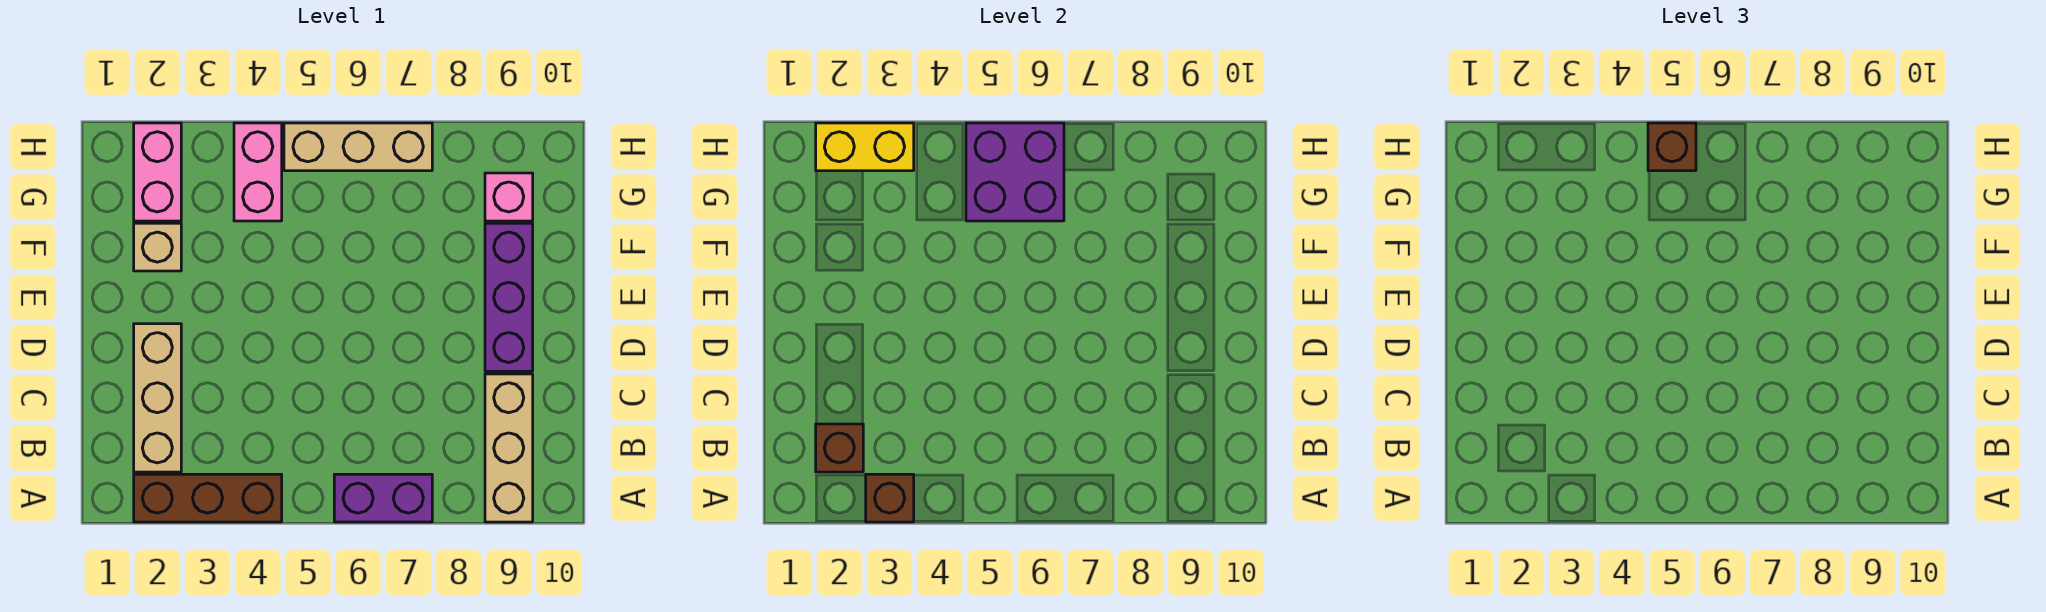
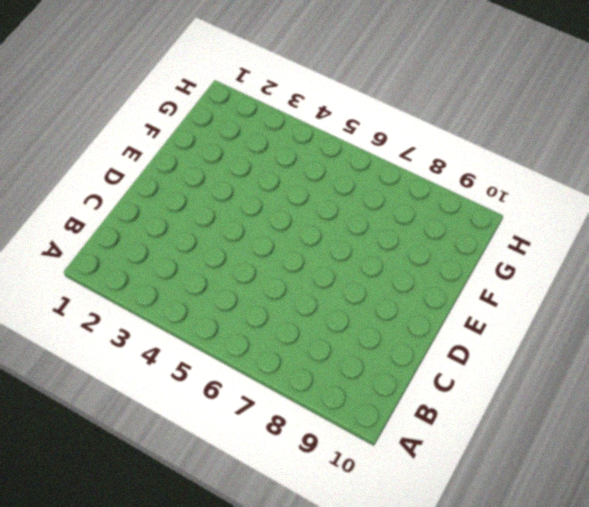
none -> brown brick A2:A4 level 1
none -> purple brick A6:A7 level 1
none -> tan brick A9:C9 level 1

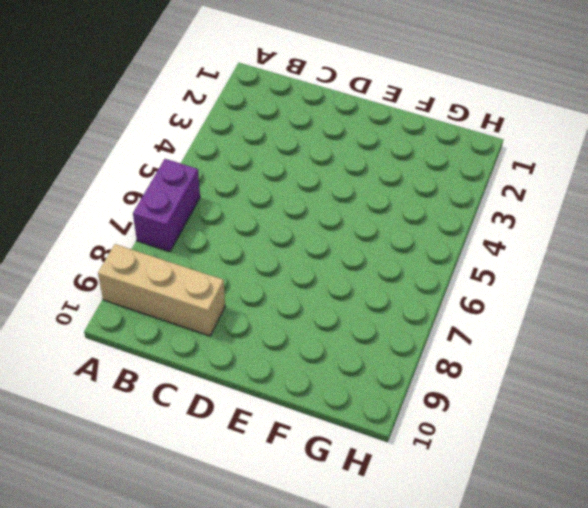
none -> brown brick A2:A4 level 1
none -> tan brick B2:D2 level 1
none -> purple brick D9:F9 level 1

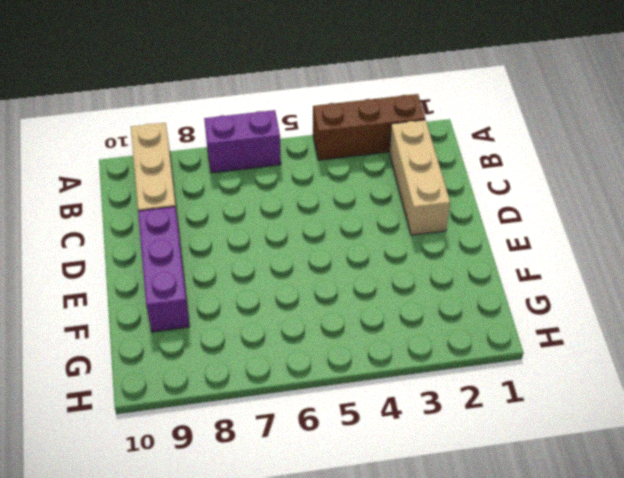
none -> tan brick F2 level 1
none -> pink brick G2:H2 level 1
none -> pink brick G4:H4 level 1

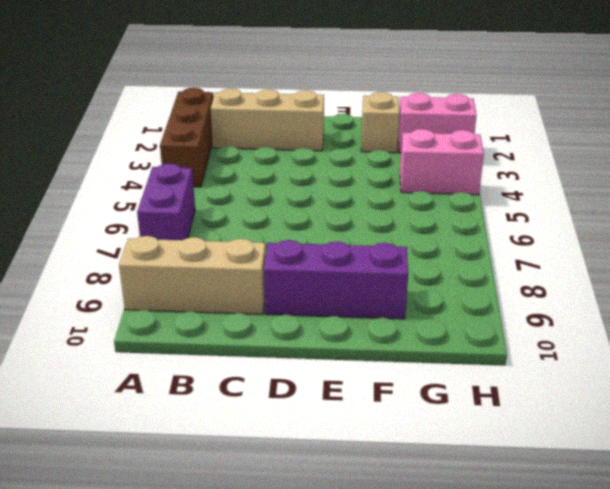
none -> pink brick G9 level 1
none -> tan brick H5:H7 level 1
none -> brown brick A3 level 2

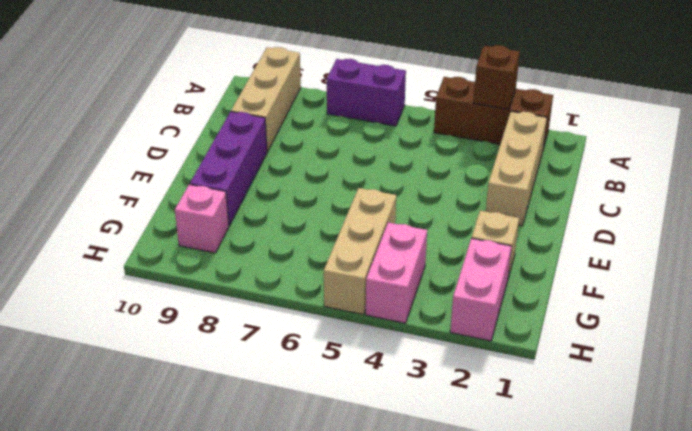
tan brick F5:H5 level 1 -> tan brick H5:H7 level 1
none -> brown brick B2 level 2
none -> purple brick G5:H6 level 2
none -> yellow brick H2:H3 level 2

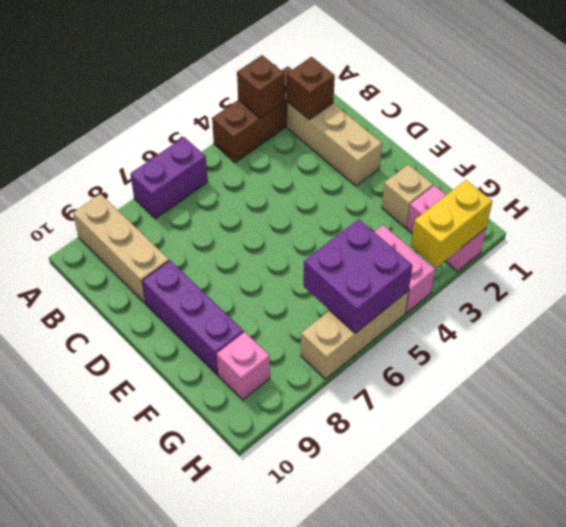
none -> brown brick H5 level 3

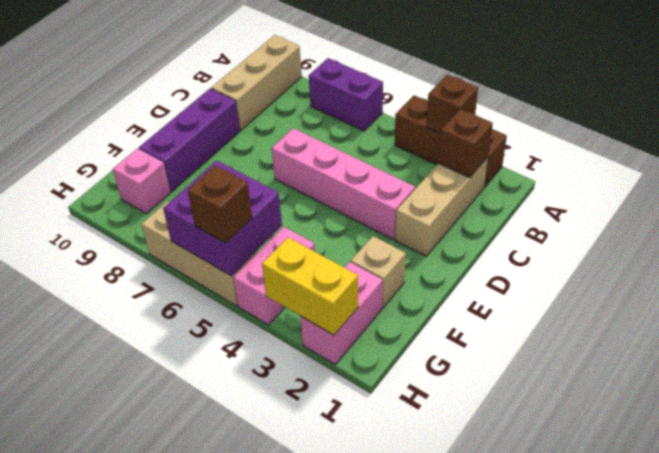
pink brick D3:D6 level 1 -> none

